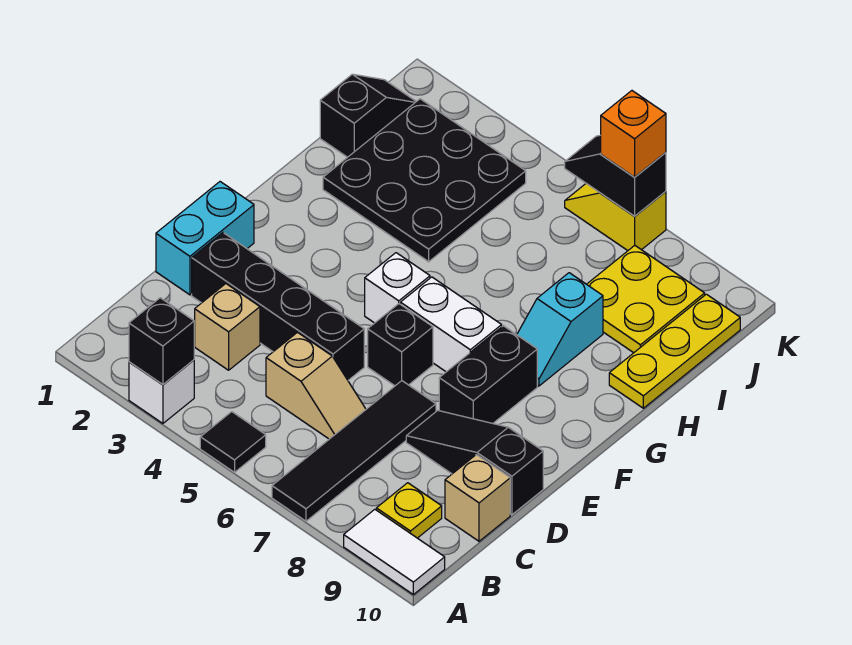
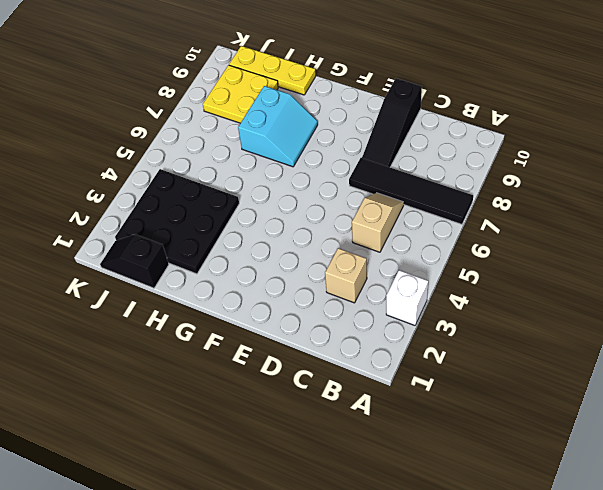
cyan slope G7:H8 level 1 top H -> cyan slope G8:H8 level 1 top H
none -> black tile A5 level 1
none -> white tile A9:A10 level 1
none -> yellow plate B9 level 1

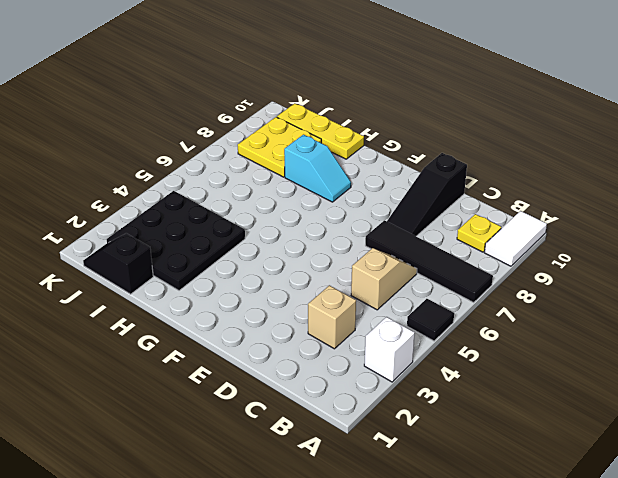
none -> tan brick C10 level 1
none -> cyan brick D1:E1 level 1
none -> black brick D2:D5 level 1

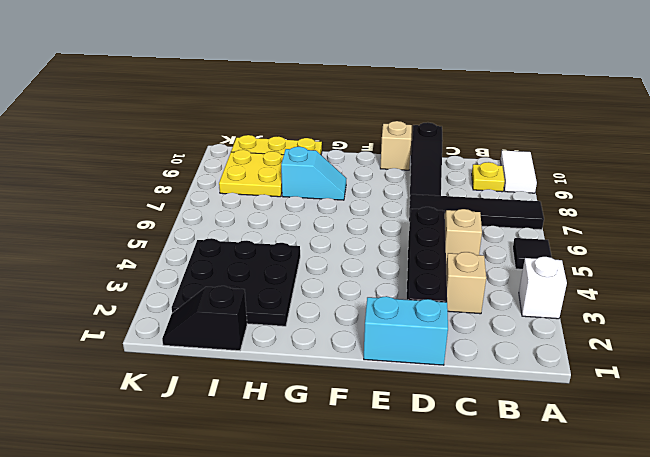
tan brick E10 level 1 -> tan brick C10 level 1
none -> black brick E6 level 1
none -> black brick E8:F8 level 1
none -> white brick F5 level 1

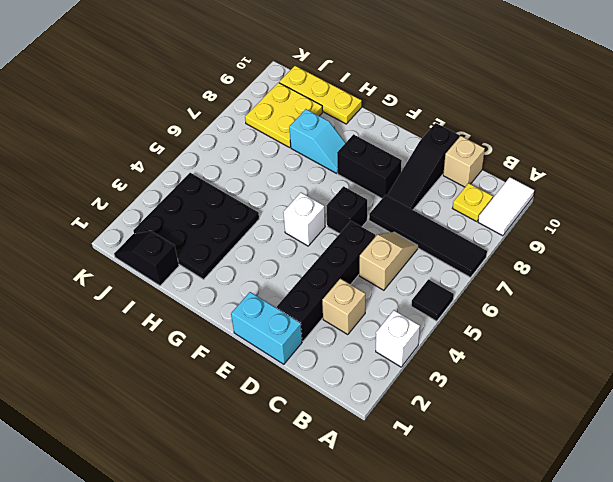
none -> white brick F6:F7 level 1
none -> yellow slope K6:K7 level 1 top 7
none -> black brick A3 level 2

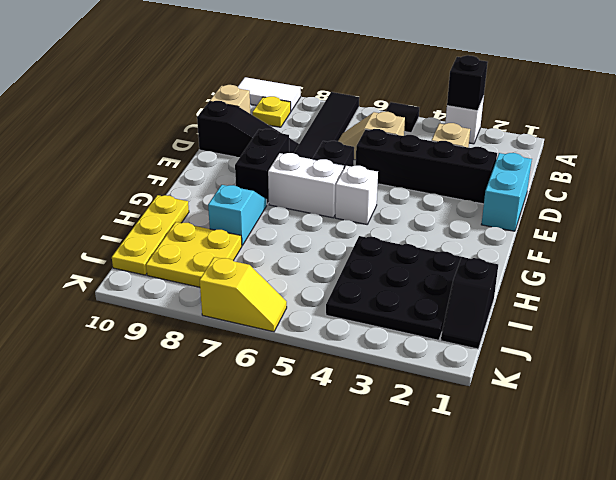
none -> black slope K6:K7 level 2 top 7
none -> orange brick K7 level 3

